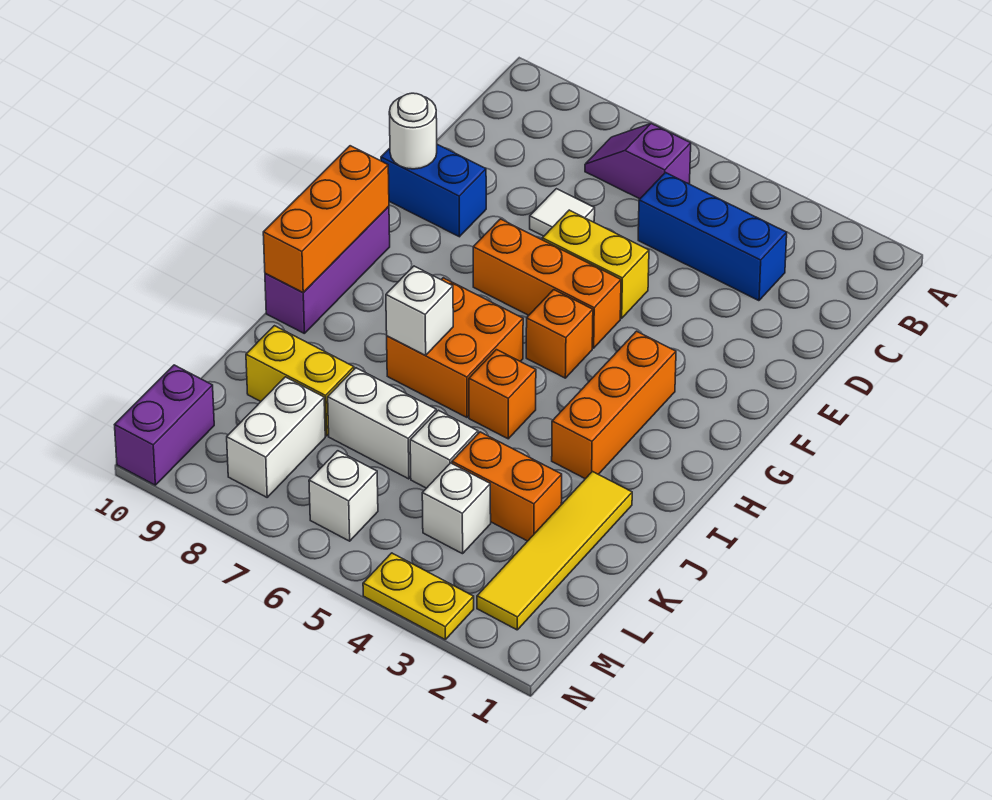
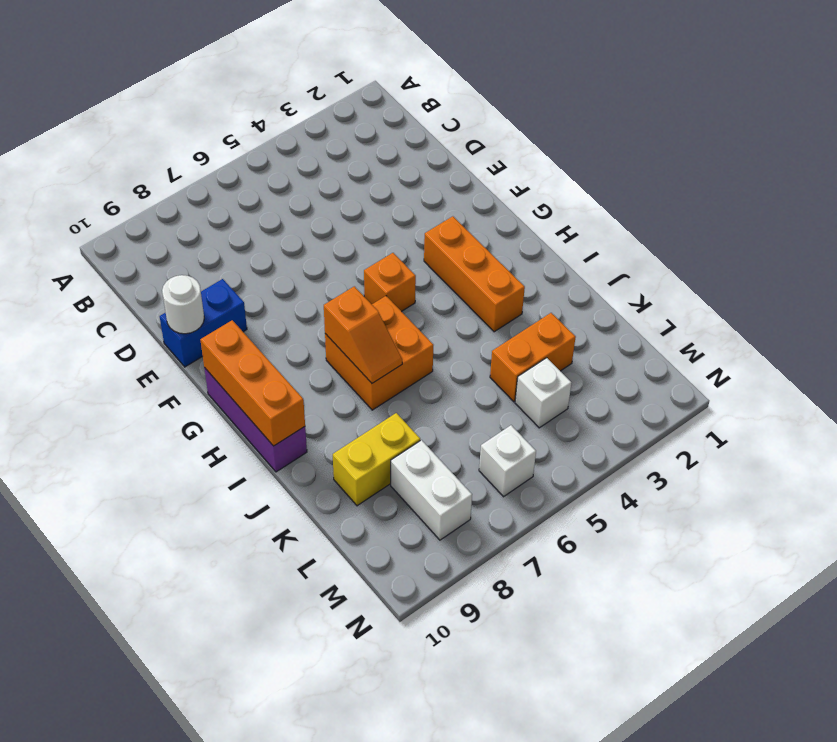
orange slope H7:I7 level 2 top H -> white brick I7 level 2
none -> purple slope B6:B7 level 1 top 6
none -> blue brick C3:C5 level 1
none -> white tile D7 level 1

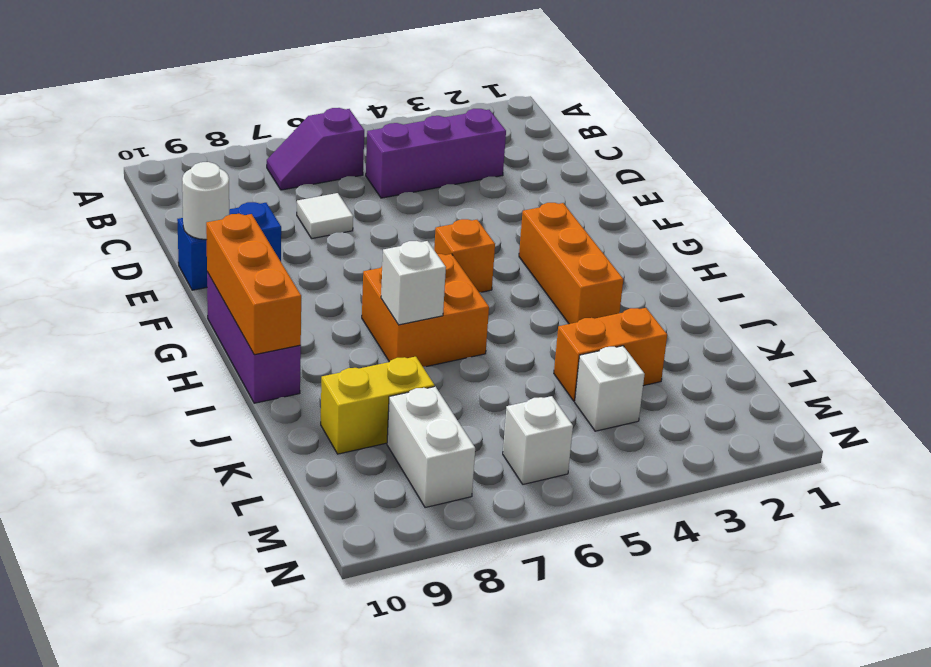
purple brick C3:C5 level 1 -> blue brick C3:C5 level 1
none -> yellow brick E5:E6 level 1
none -> orange brick F5:F7 level 1
none -> orange brick I5 level 1

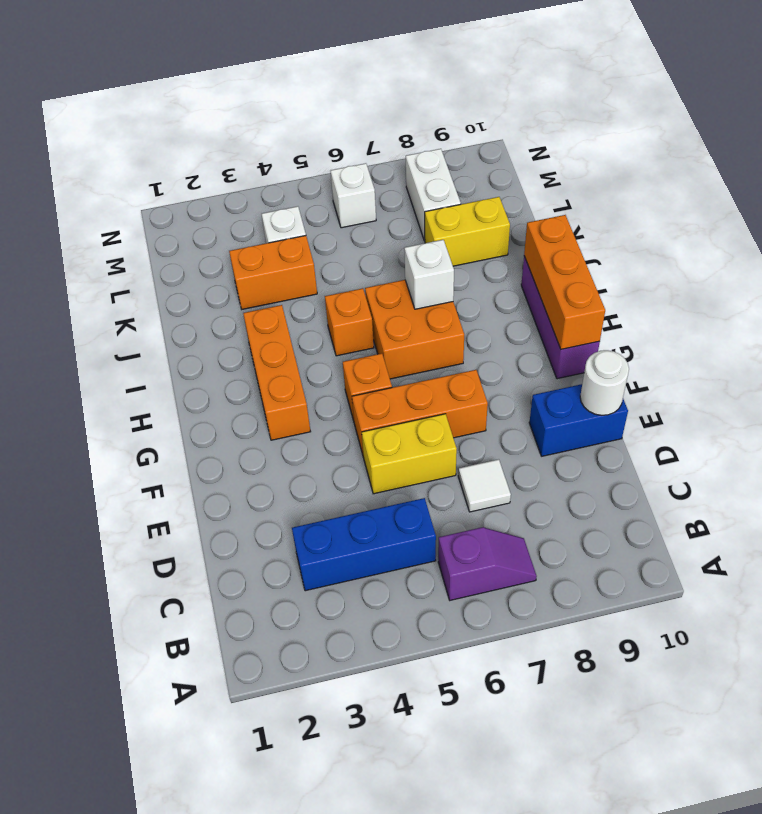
none -> yellow tile J2:M2 level 1
none -> white brick K5 level 1
none -> white brick K6:K7 level 1

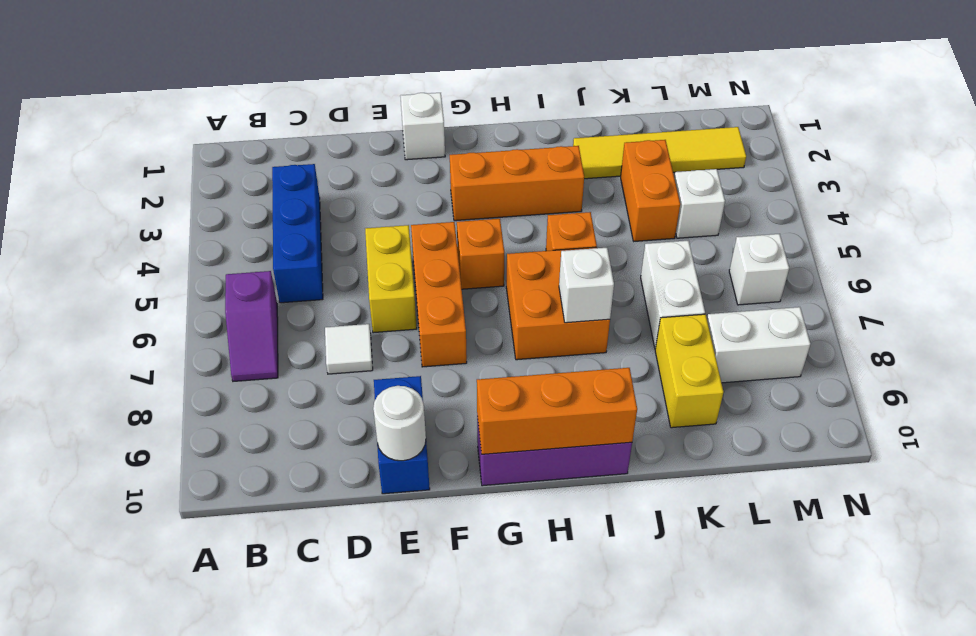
white brick F1 level 1 -> white brick K5 level 1
none -> purple brick M10:N10 level 1
none -> yellow plate N3:N4 level 1

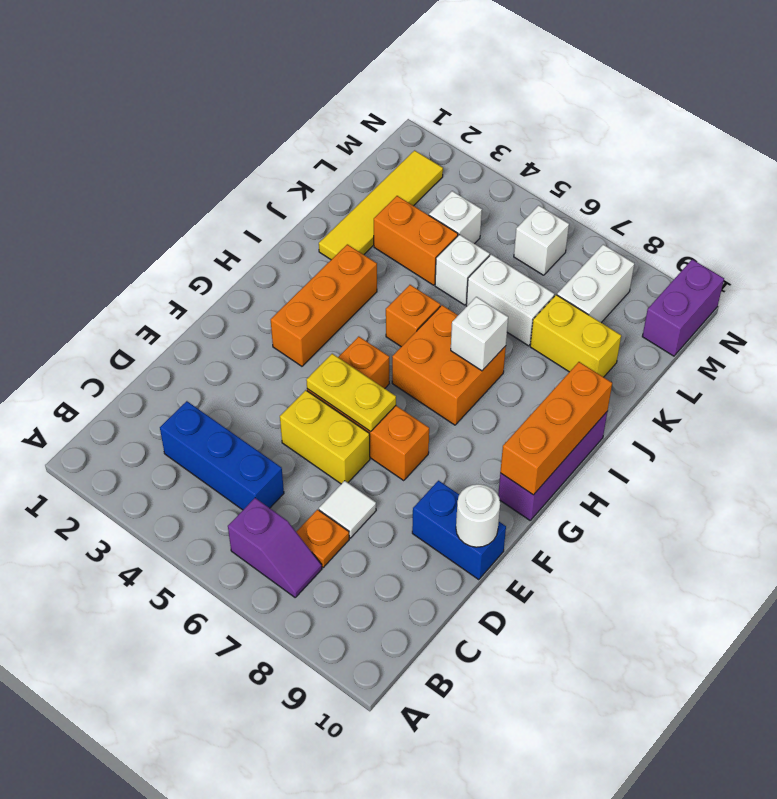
orange plate C7 level 1 -> none
yellow plate F5:F6 level 2 -> yellow plate N3:N4 level 1

